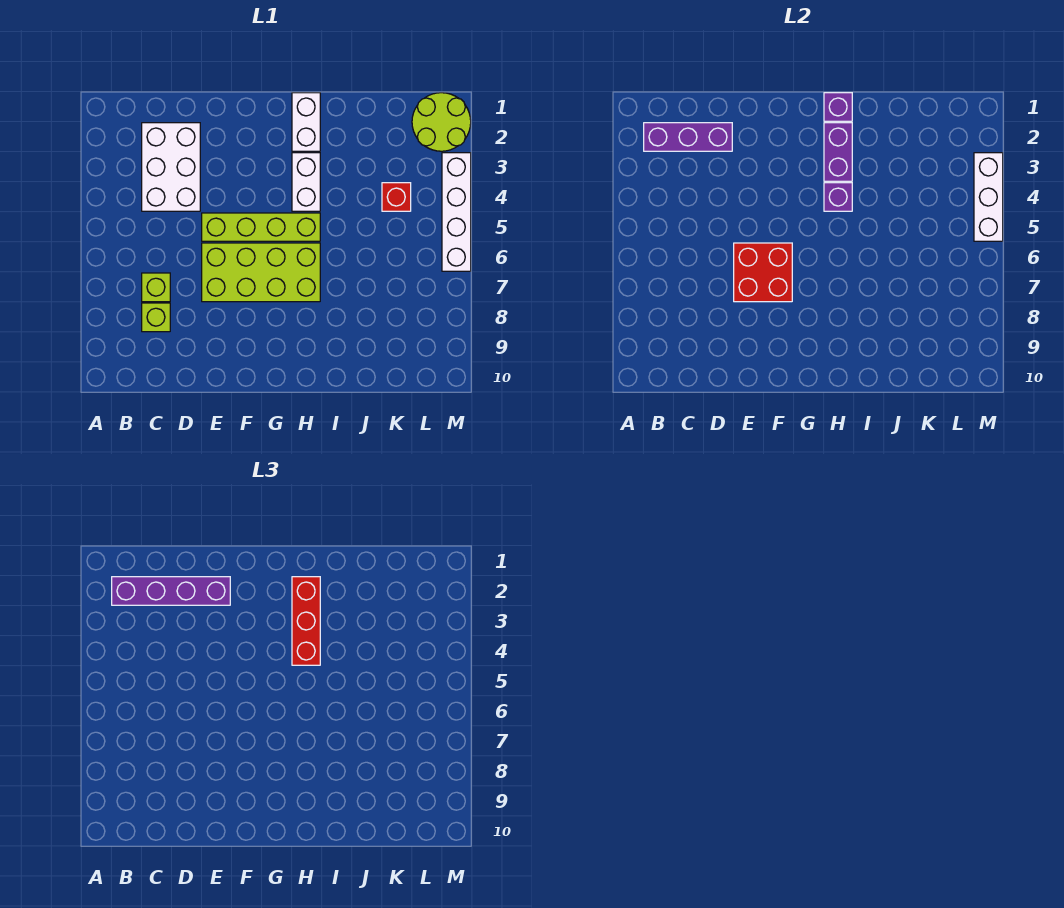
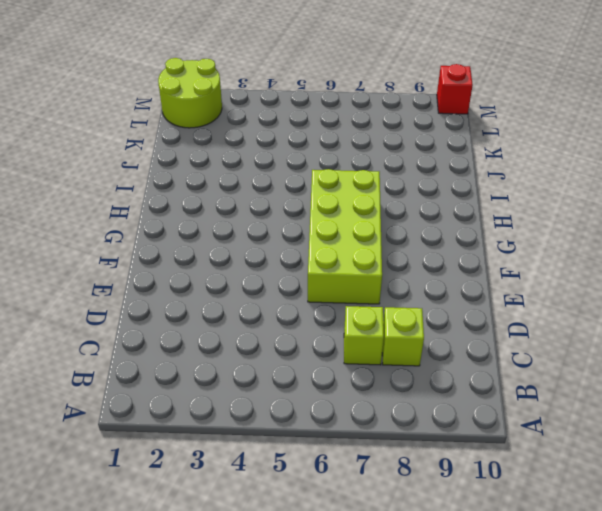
red brick M10 level 1 -> red brick K4 level 1
none -> white brick C2:D4 level 1
none -> lime brick E5:H5 level 1
none -> white brick H1:H2 level 1

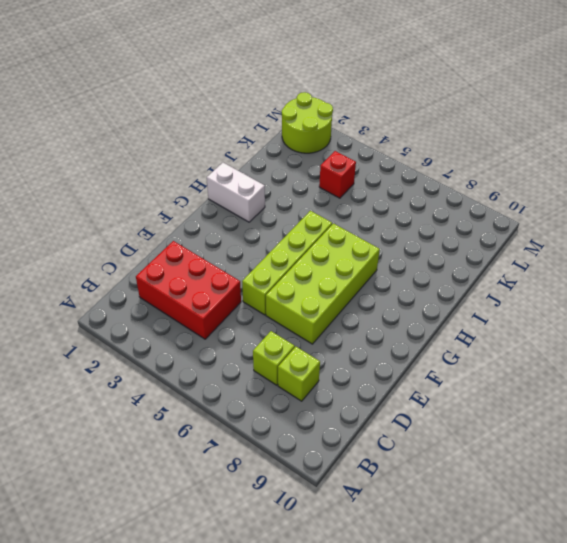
red brick C2:D4 level 1 -> white brick C2:D4 level 1
none -> white brick H3:H4 level 1
none -> white brick M3:M6 level 1
none -> purple brick B2:D2 level 2

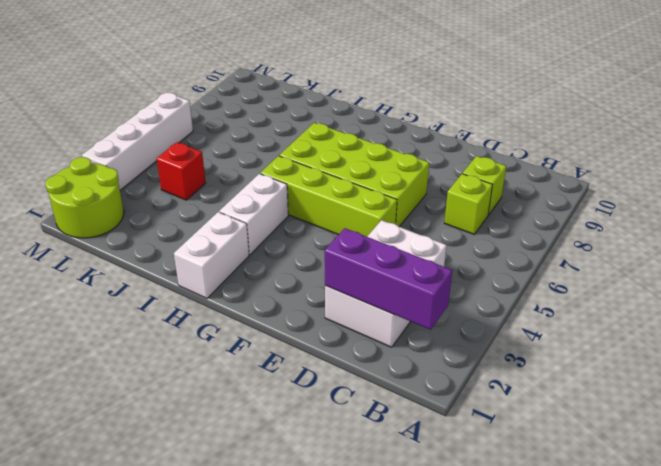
none -> red brick E6:F7 level 2
none -> purple brick H1 level 2
none -> purple brick H2:H3 level 2

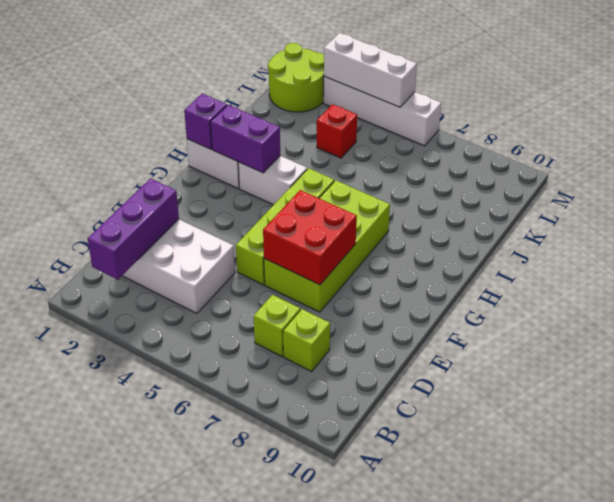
none -> purple brick H4 level 2
none -> purple brick B2:E2 level 3
none -> red brick H2:H4 level 3

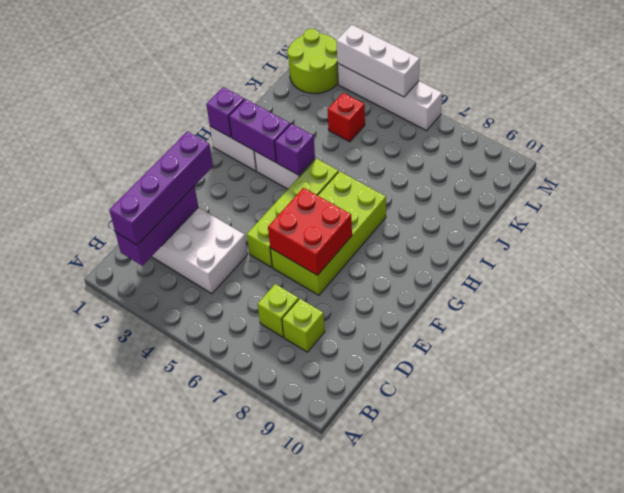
none -> red brick H2:H4 level 3

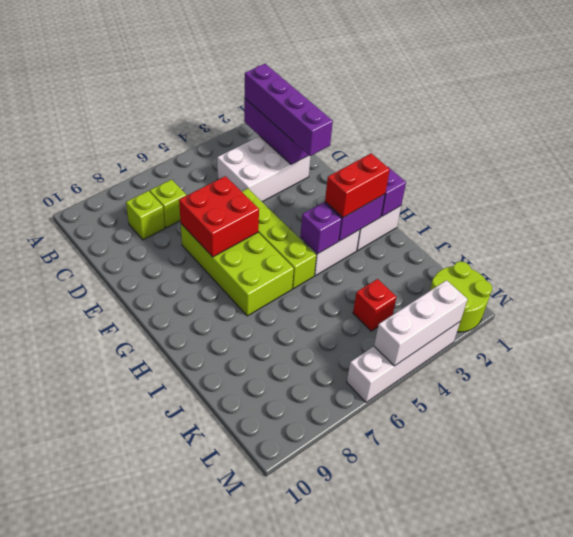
red brick H2:H3 level 3 -> red brick H2:H4 level 3

